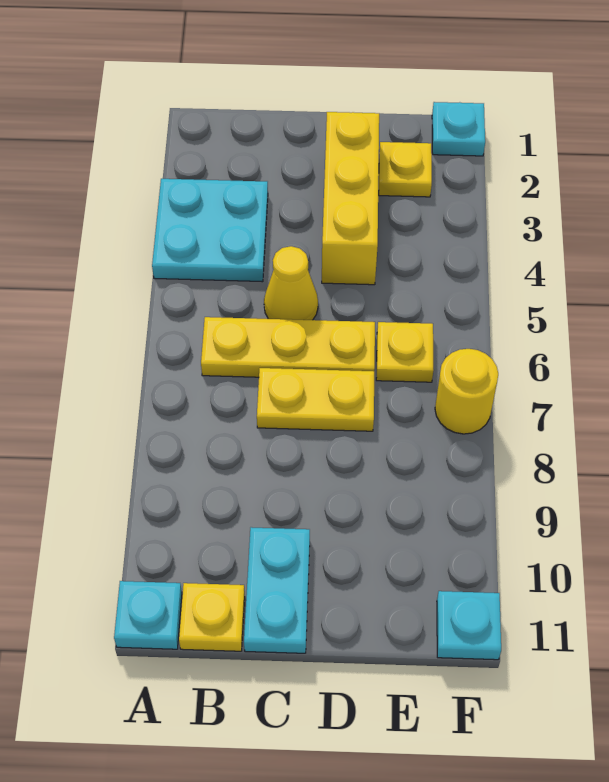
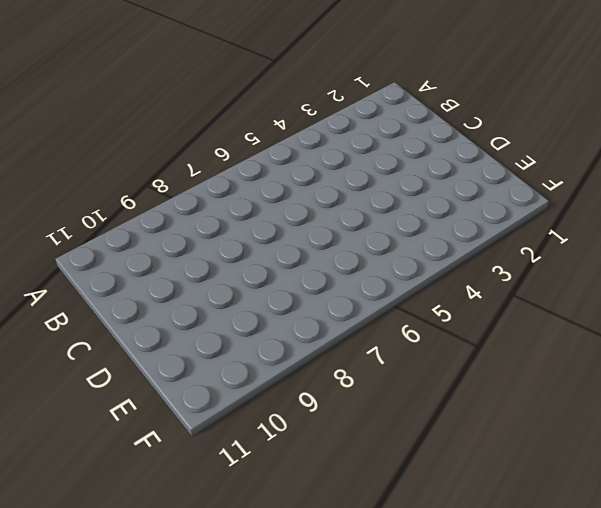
none -> cyan plate A3:B4 level 1
none -> cyan plate A11 level 1
none -> yellow plate B6:D6 level 1

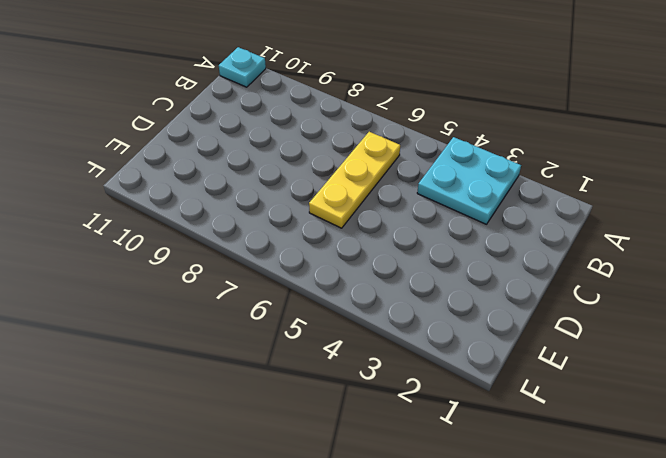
none -> yellow plate B11 level 1
none -> yellow cone C5 level 1
none -> yellow plate C7:D7 level 1

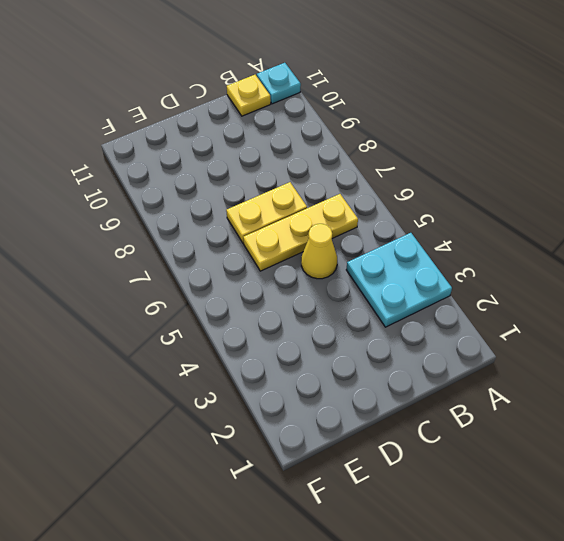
none -> cyan plate C10:C11 level 1
none -> yellow brick D2:D4 level 1
none -> yellow plate E2 level 1

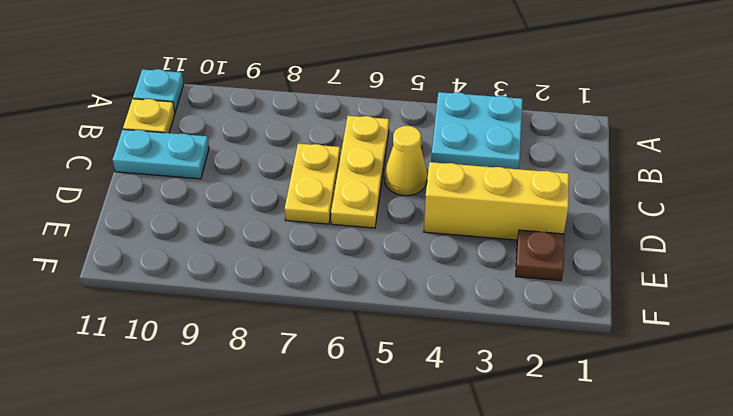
brown plate E2 level 1 -> yellow plate E2 level 1
none -> yellow plate E6 level 1
none -> cyan plate F1 level 1
none -> yellow round brick F7 level 1

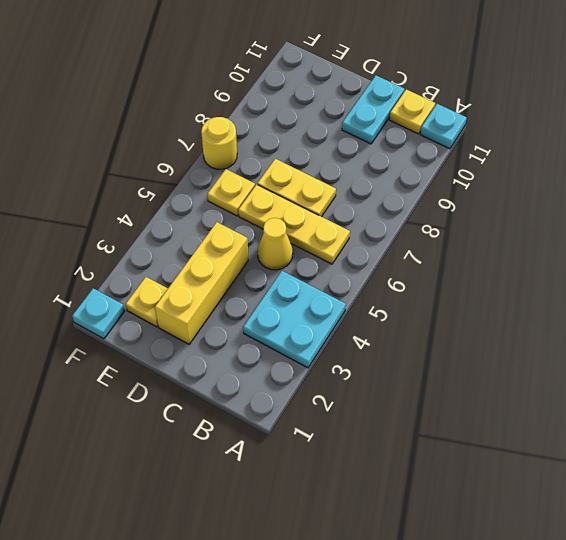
none -> cyan plate F11 level 1

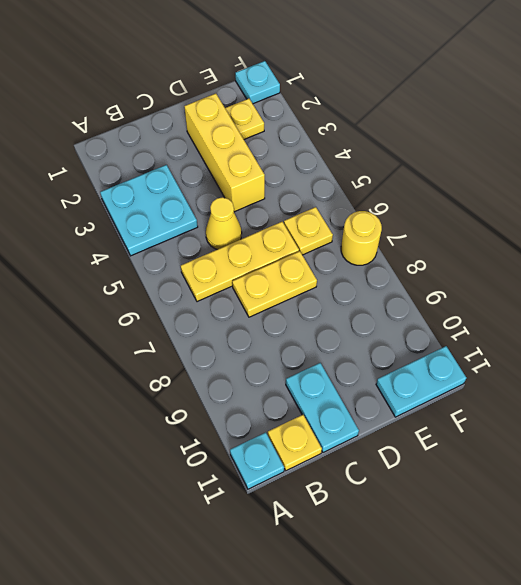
cyan plate E11:F11 level 1 -> cyan plate F11 level 1

